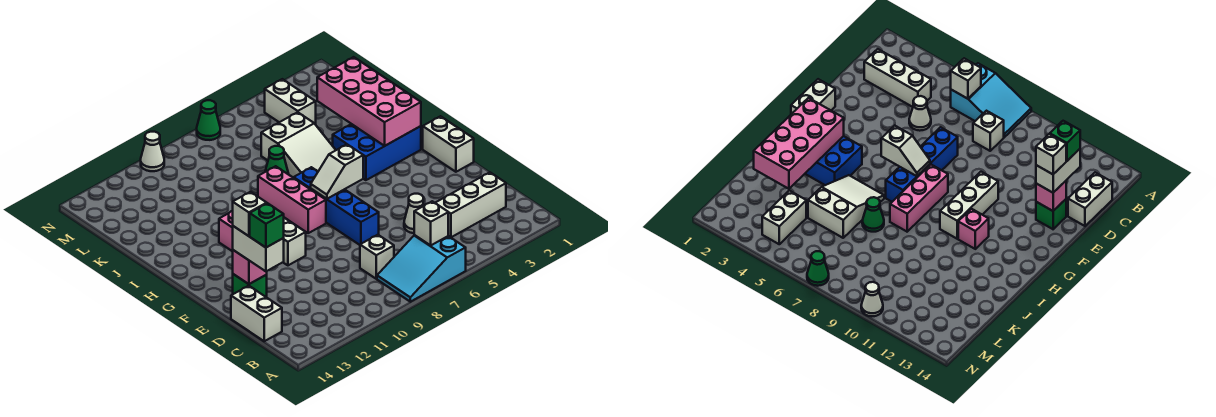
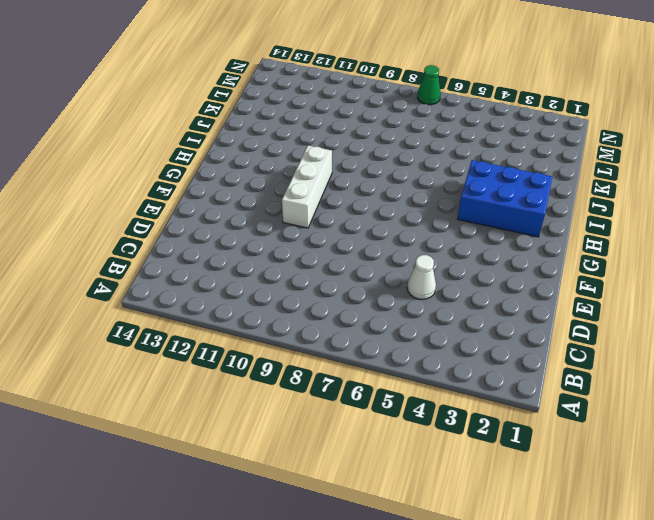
none -> cyan slope A6:B8 level 1 top 6
none -> white brick C2:C4 level 1
none -> white brick C8 level 1

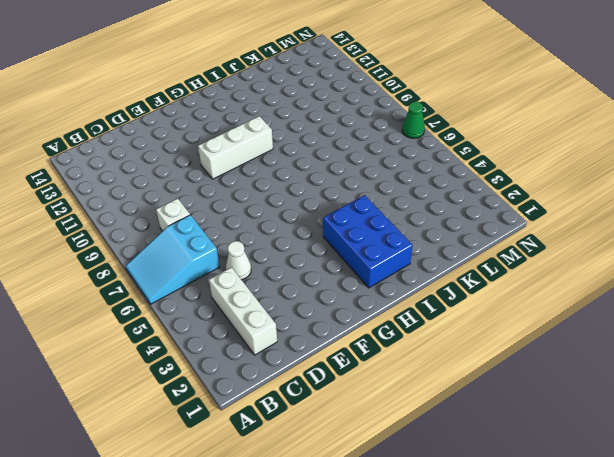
cyan slope A6:C7 level 1 top C -> cyan slope A6:B8 level 1 top 6
none -> white brick C14:D14 level 1
none -> blue brick E7:H7 level 1
none -> green brick E13 level 1

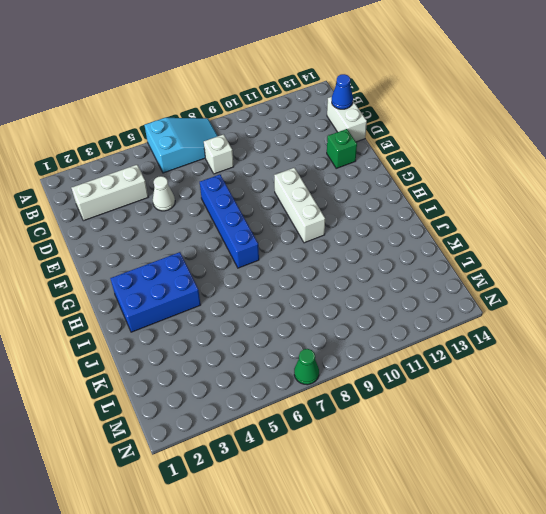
blue cone C14 level 2 -> none
none -> white brick F1:G1 level 1
none -> pink brick G8:I8 level 1
none -> pink brick H11 level 1

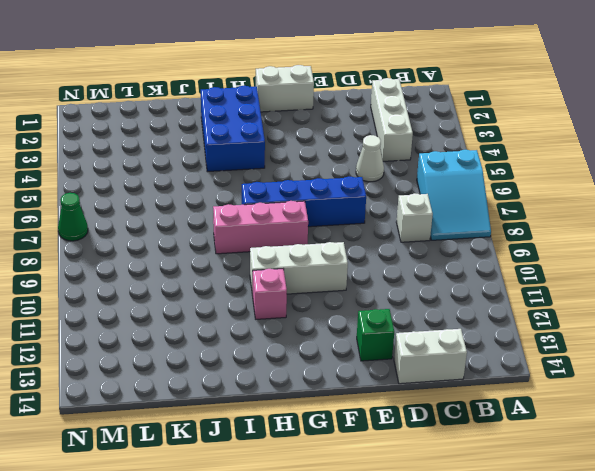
none -> white slope I5:K6 level 1 top K
none -> green cone J7 level 1
none -> white brick L4:M4 level 1

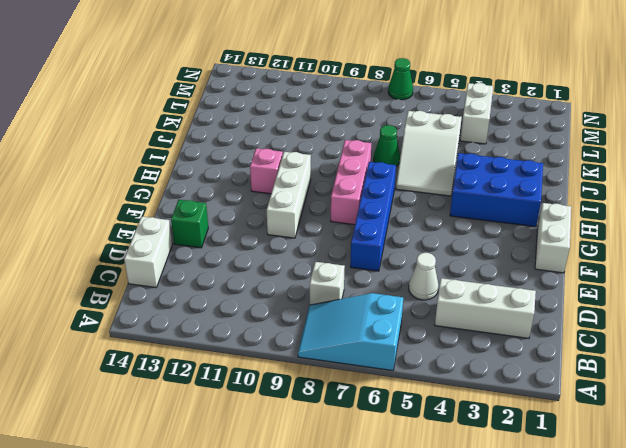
none -> white cone N10 level 1
none -> white brick B6 level 2
none -> pink brick E13 level 2

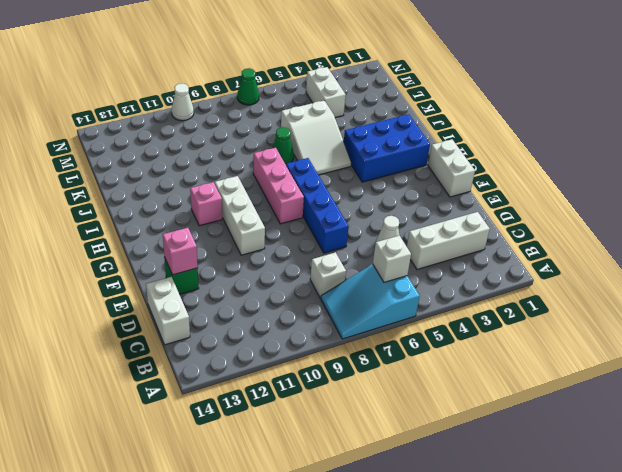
none -> white slope G6:G7 level 2 top 6
none -> pink brick H2:K3 level 2
none -> white brick D13:E13 level 3

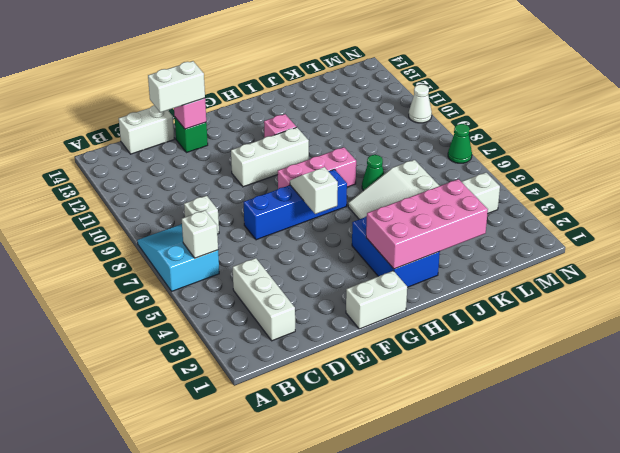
none -> white cone D5 level 1
none -> green brick D13 level 4
none -> white brick E13 level 4

